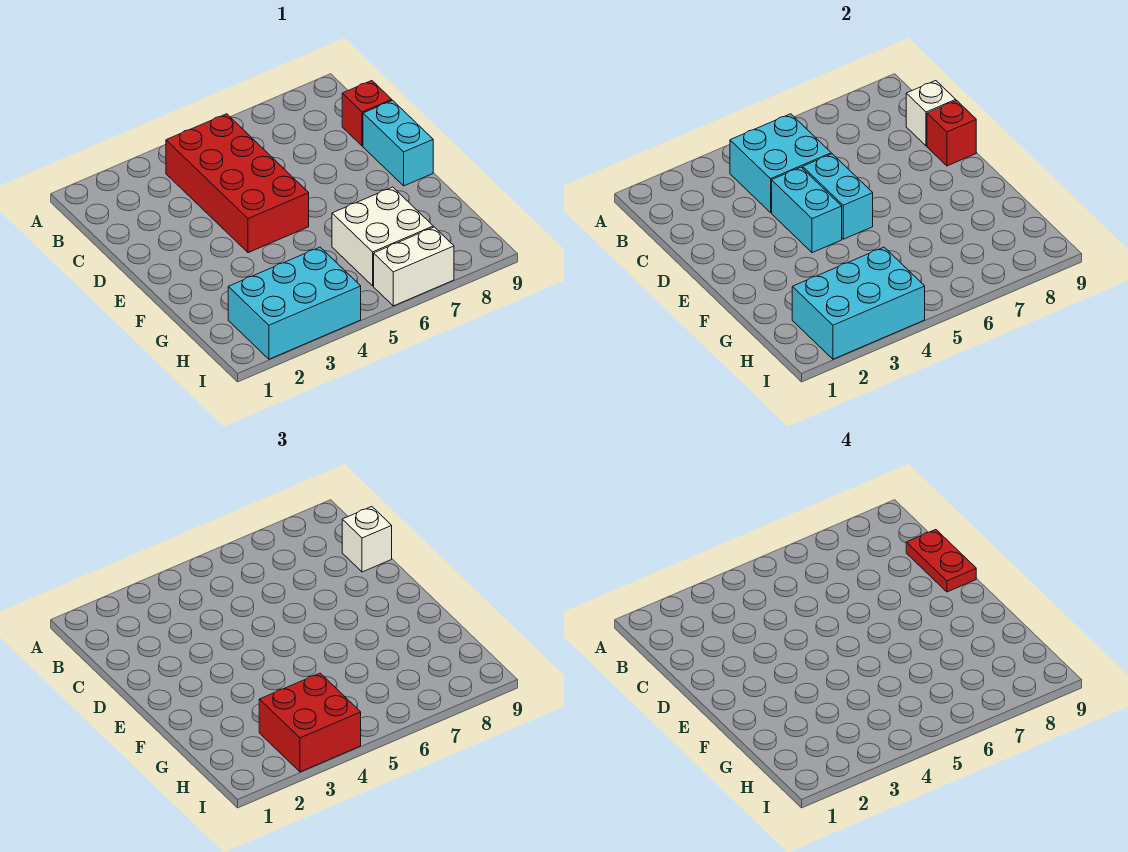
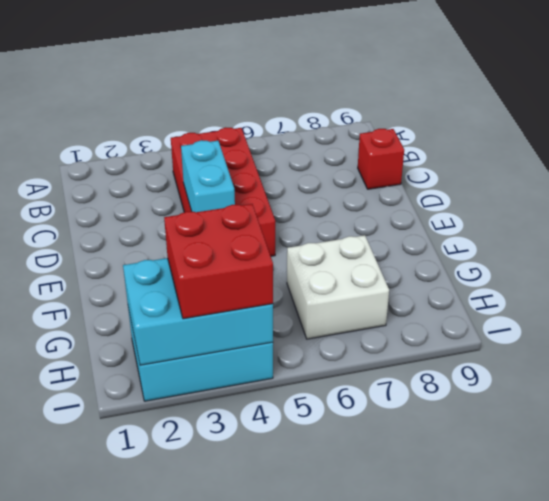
none -> cyan brick D9:E9 level 1
none -> white brick I6:I7 level 1
none -> cyan brick B4:C5 level 2

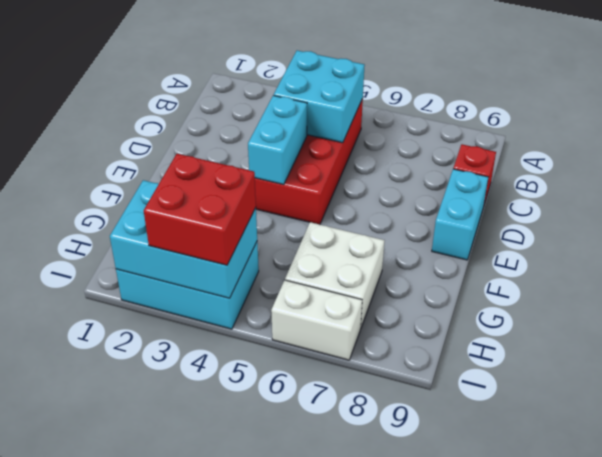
none -> white brick C9 level 2
none -> cyan brick D5:E5 level 2
none -> red brick D9 level 2

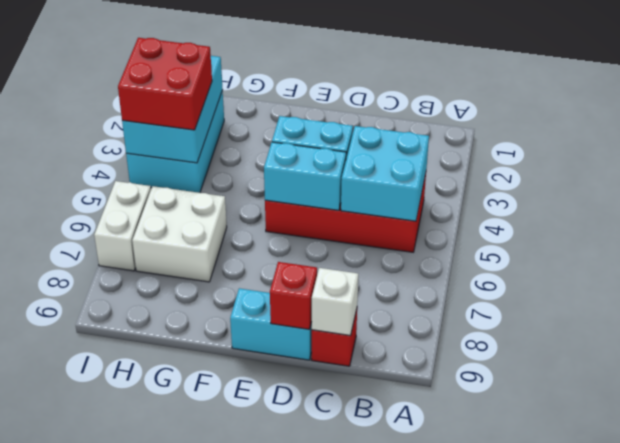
none -> white brick C9 level 3
none -> red plate C9:D9 level 4

